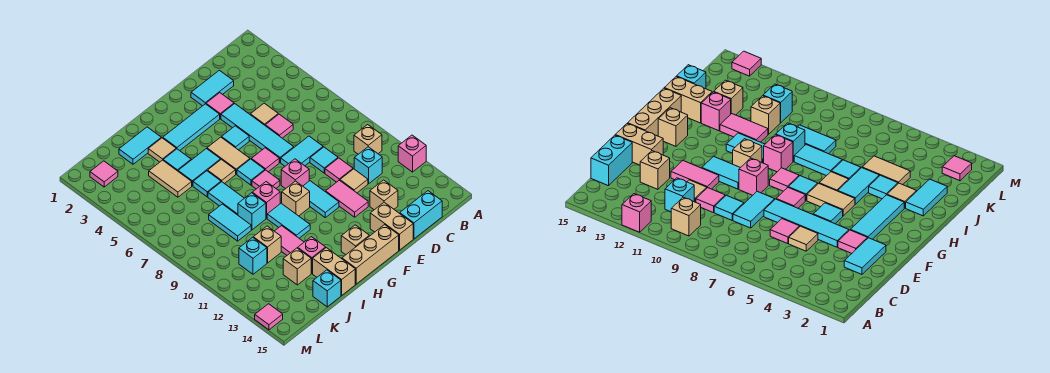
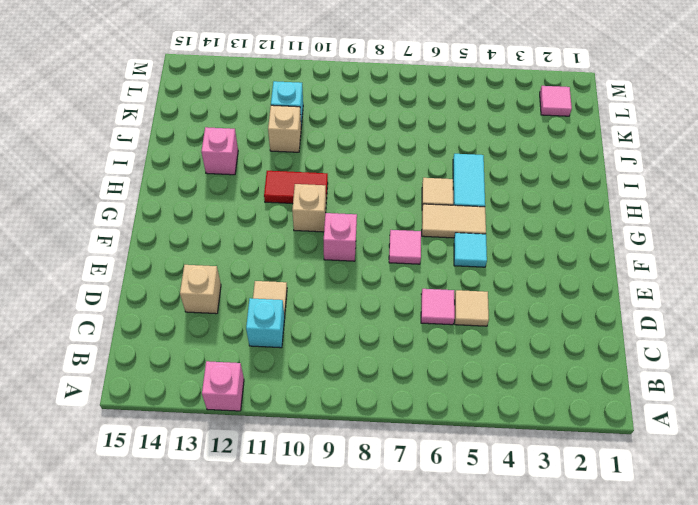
red tile H10:H11 level 1 -> cyan tile H10:H11 level 1
none -> tan brick B10 level 1
none -> cyan brick C15:D15 level 1
none -> cyan tile D2:E2 level 1
none -> cyan tile D8:E8 level 1

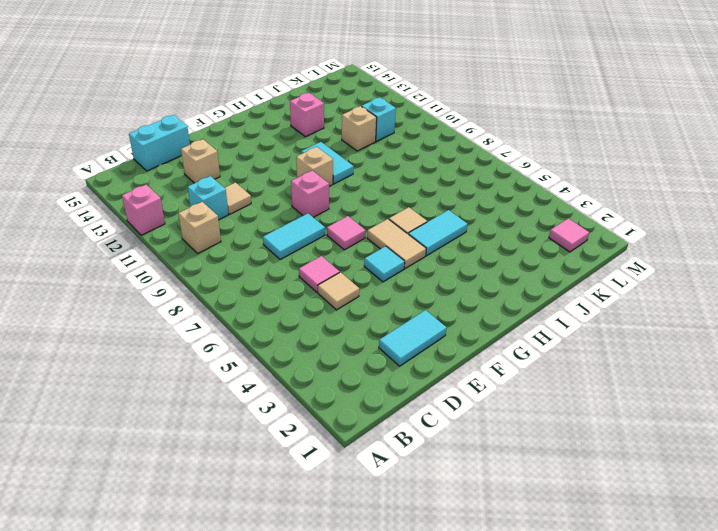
none -> cyan tile D9 level 1
none -> pink tile D10 level 1
none -> pink tile E3 level 1
none -> cyan tile E4:E7 level 1

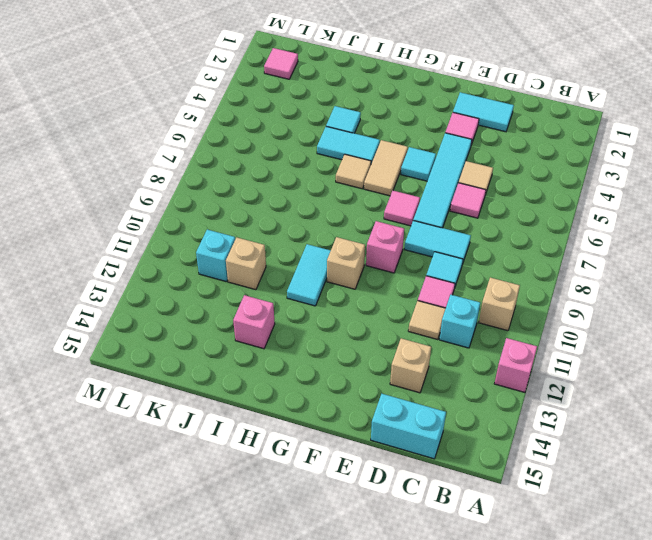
none -> pink tile E11:E12 level 1
none -> tan brick E14:E15 level 1
none -> cyan tile F3:H3 level 1
none -> cyan tile F10:F11 level 1

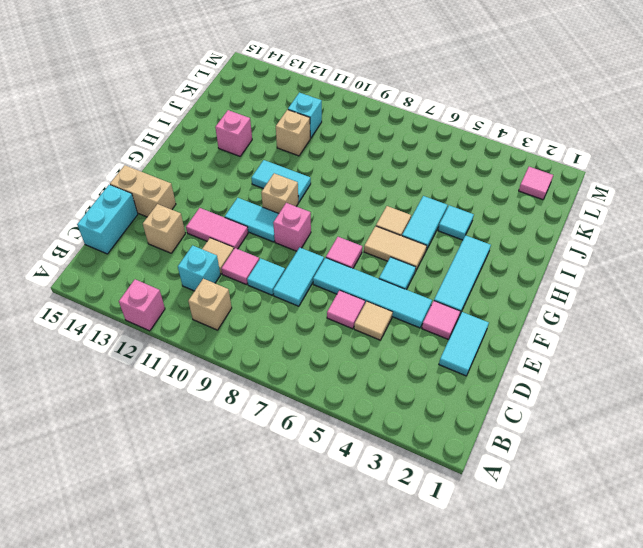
none -> tan brick F15:H15 level 1
none -> cyan tile G7 level 1
none -> pink tile G8 level 1
none -> tan brick G14 level 1

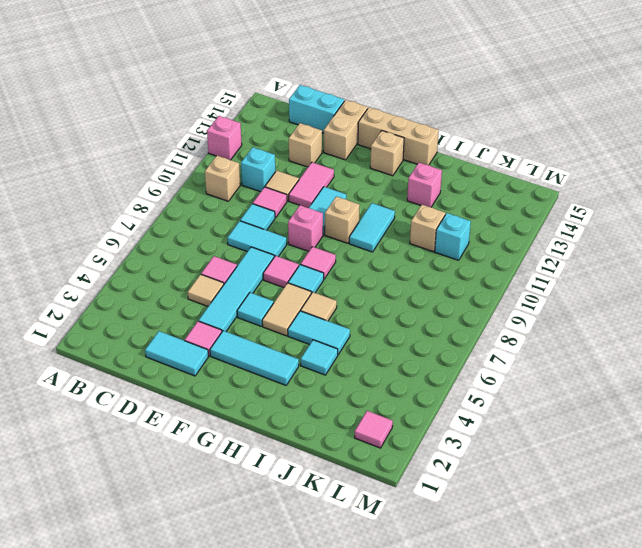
none -> pink brick H9 level 1
none -> cyan tile I2:J2 level 1
none -> tan tile I3 level 1
none -> cyan tile I6 level 1

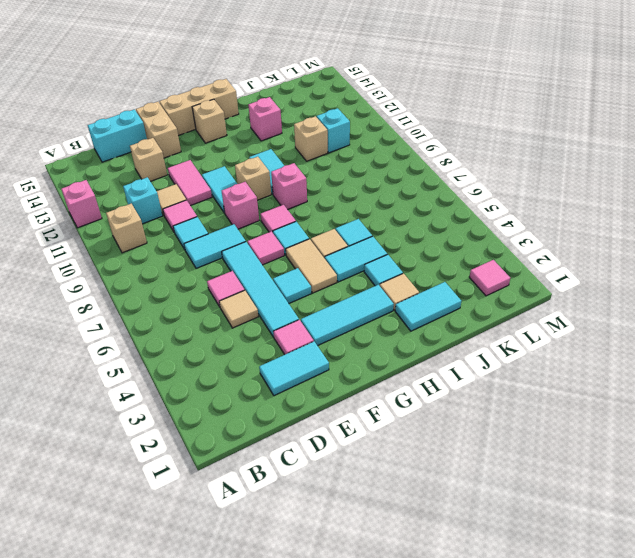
none -> cyan tile I7:I8 level 1
none -> cyan brick I9 level 1
none -> pink tile I11:I12 level 1
none -> tan brick I14:I15 level 1

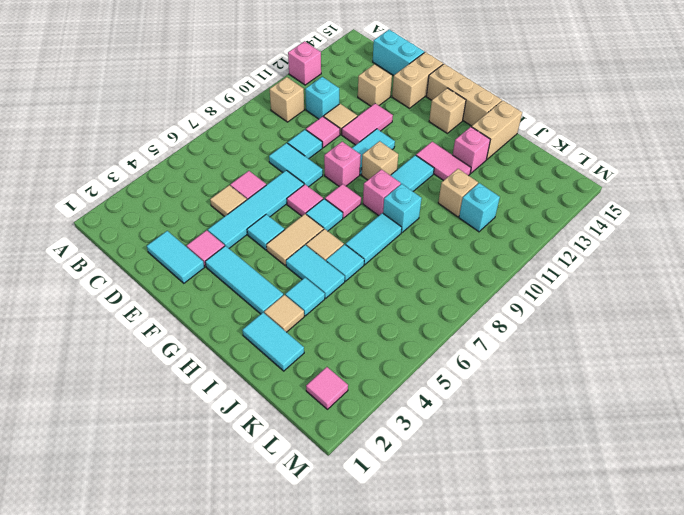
pink tile H12:I12 level 1 -> pink tile I11:I12 level 1
none -> tan tile J4:J5 level 1
none -> cyan tile J8:J9 level 1
none -> tan brick J13 level 1
none -> cyan brick J15 level 1

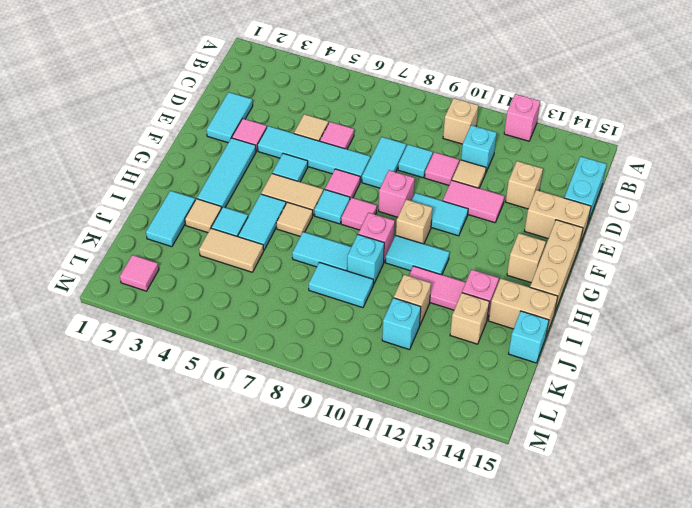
none -> cyan tile I6 level 1
none -> pink tile M14 level 1

